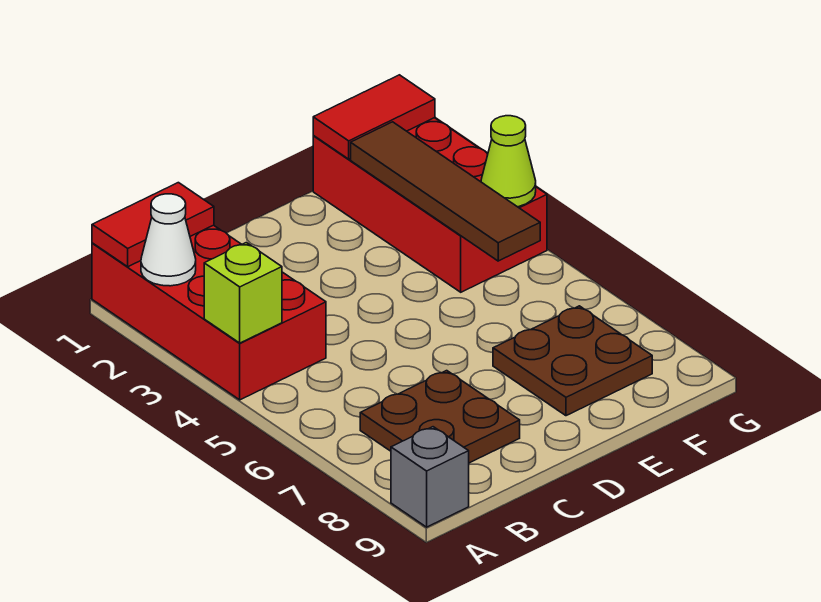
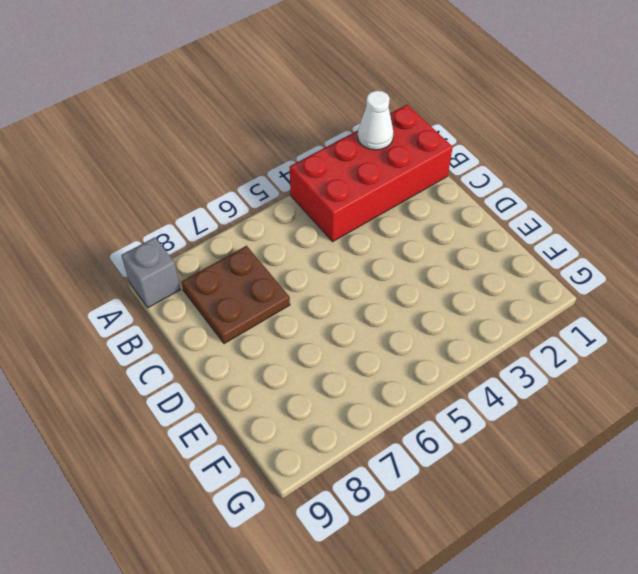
none -> brown plate E7:F8 level 1
none -> red brick F1:G4 level 1

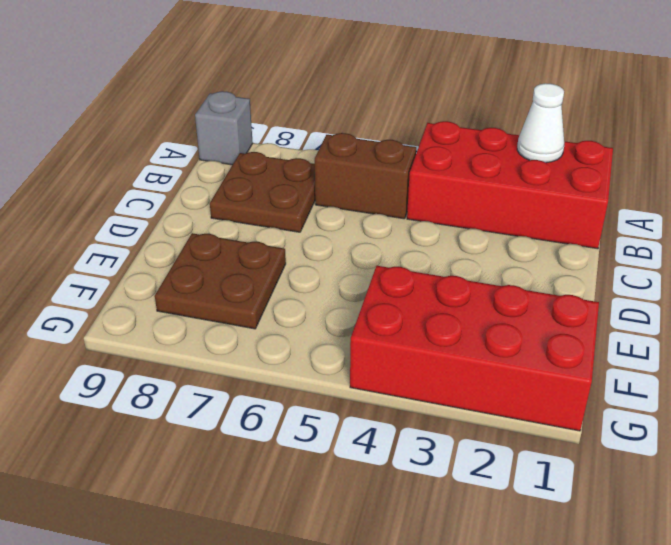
brown brick B5:B6 level 1 -> none
none -> red tile A1:B1 level 2
none -> lime brick A4 level 2

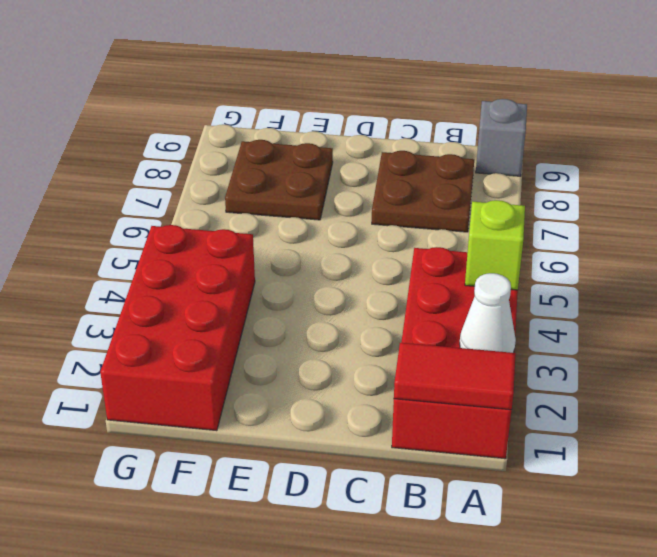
none -> red tile F1:G1 level 2
none -> brown tile F2:F5 level 2

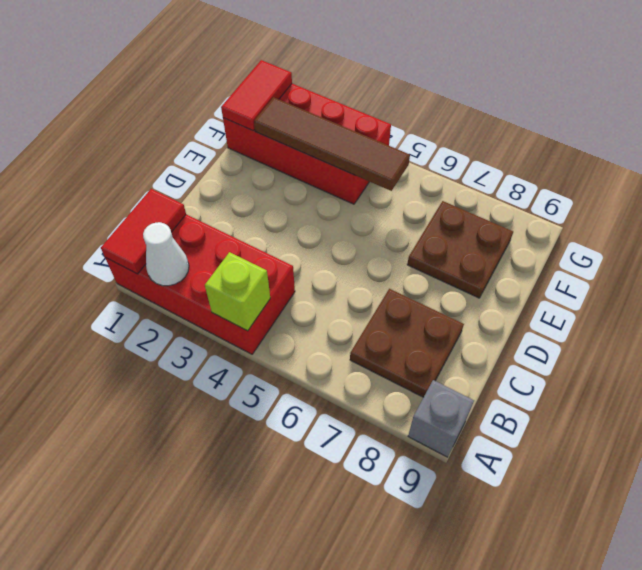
none -> lime cone G4 level 2

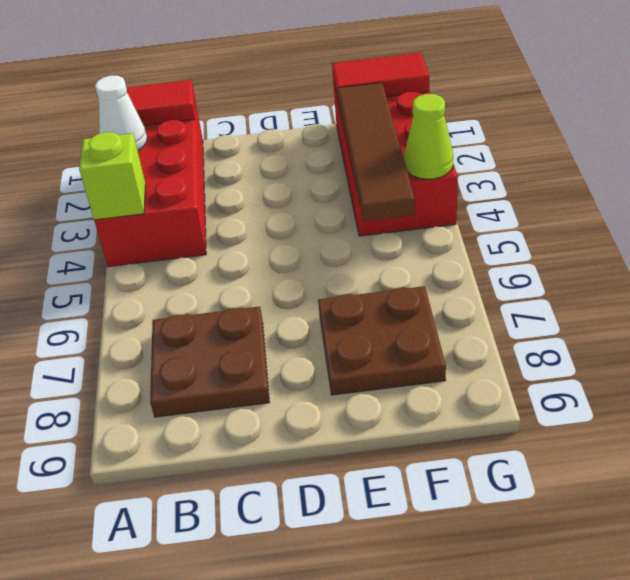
none -> grey brick A9 level 1

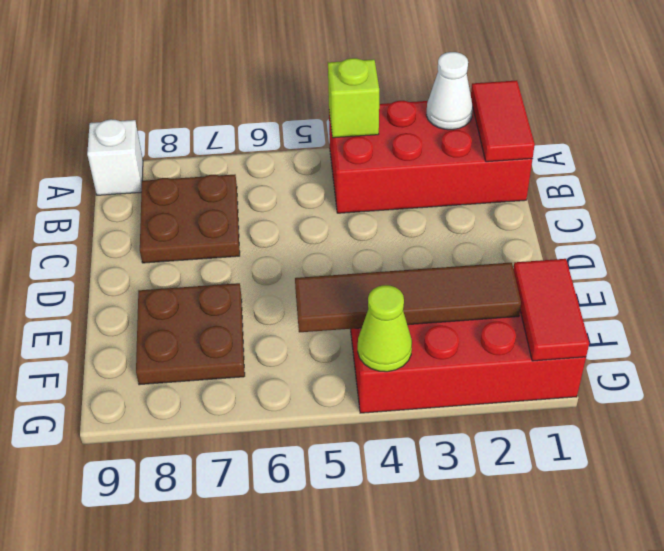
white brick A9 level 1 -> grey brick A9 level 1

